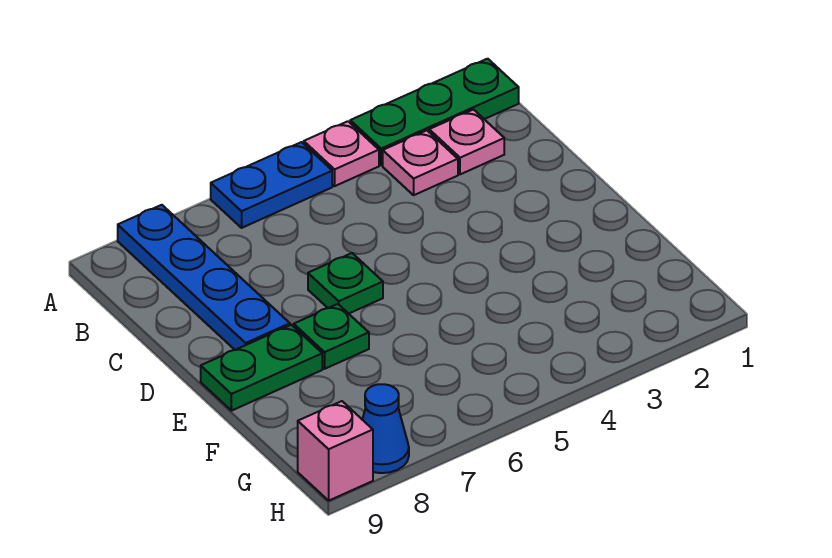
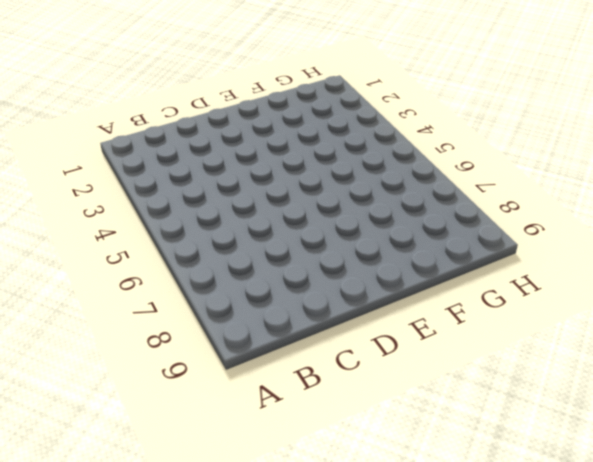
none -> green plate A1:A3 level 1
none -> pink plate A4 level 1

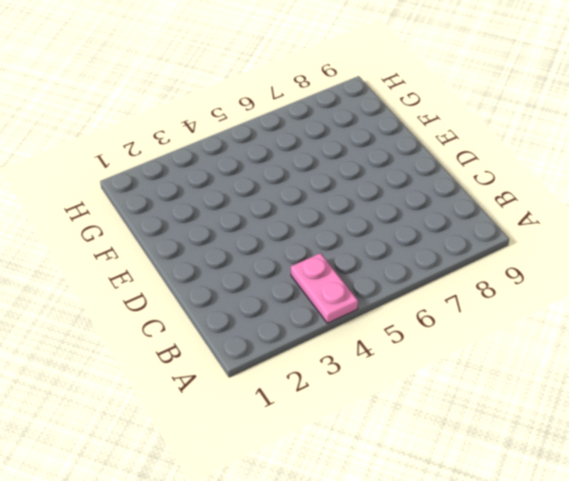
pink plate A4:B4 level 1 -> pink plate A4 level 1
none -> green plate A1:A3 level 1
none -> blue plate A5:A6 level 1

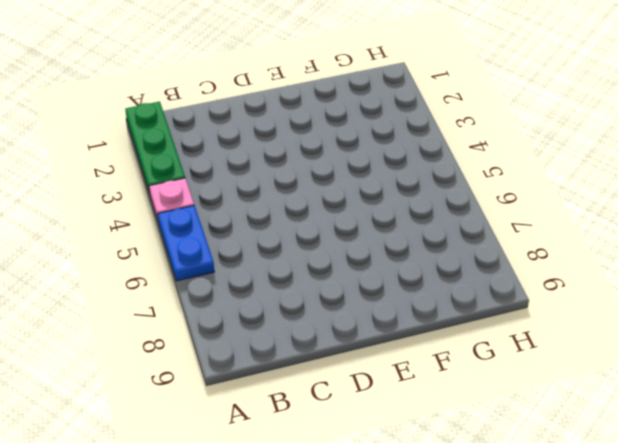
none -> blue plate A8:D8 level 1
none -> pink plate B2 level 1

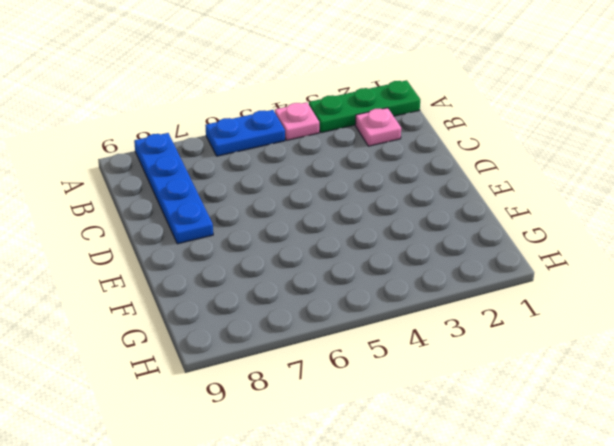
none -> pink plate B3 level 1
none -> green plate D6 level 1

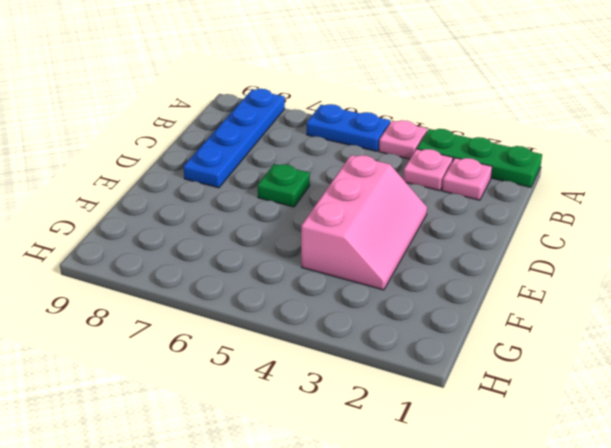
pink slope D3:F4 level 1 top 4 -> none
none -> green plate E7 level 1
none -> green plate E8:E9 level 1

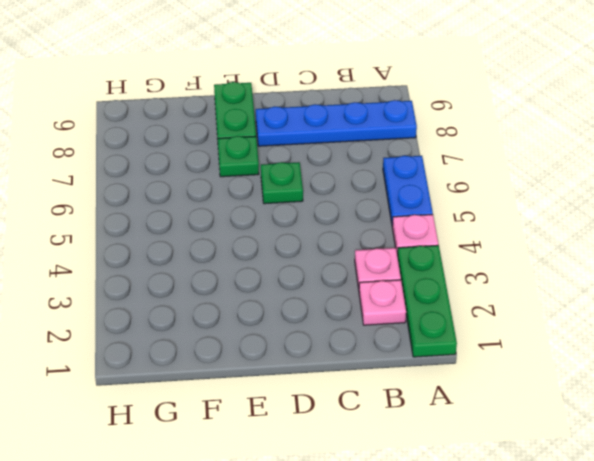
none -> blue cone H8 level 1
none -> pink brick H9 level 1

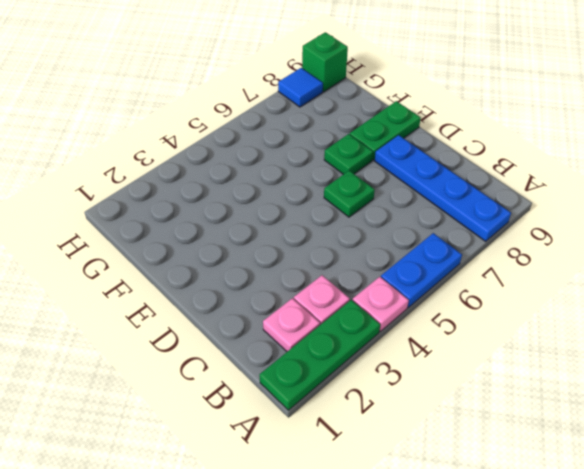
blue tile H8 level 1 -> blue cone H8 level 1
green brick H9 level 1 -> pink brick H9 level 1

